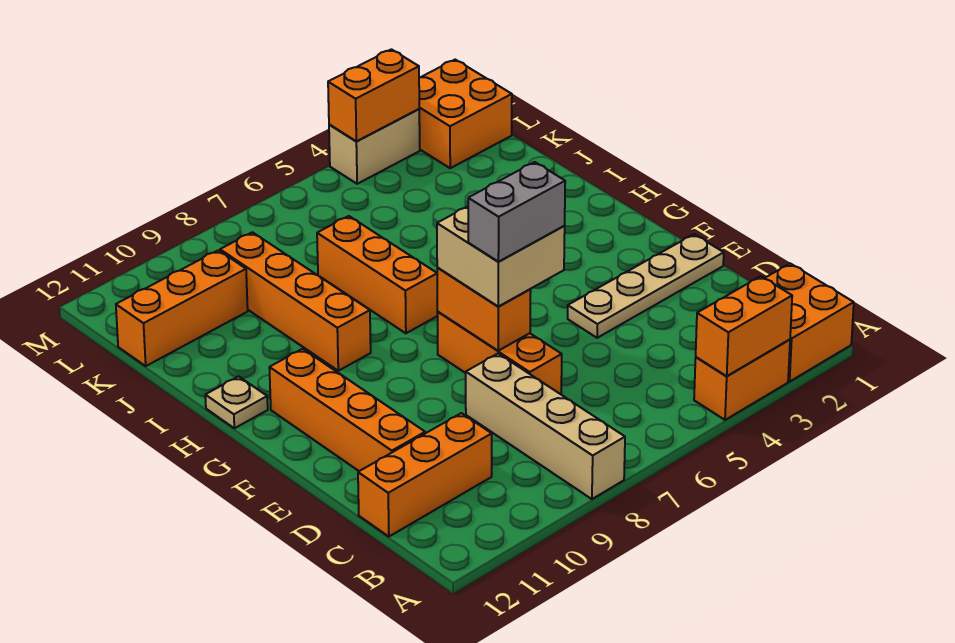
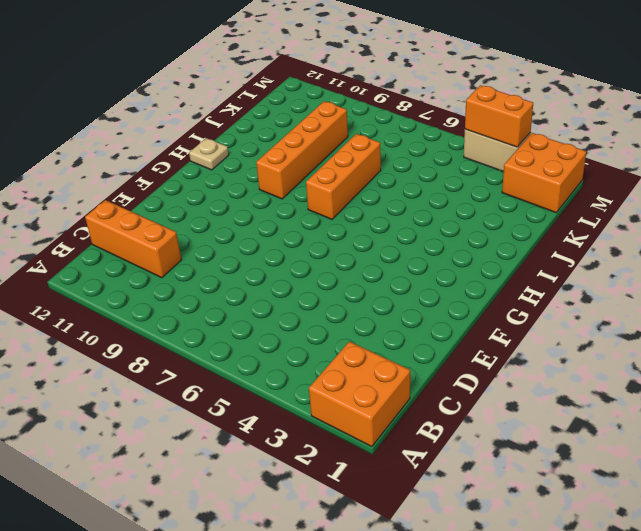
none -> orange brick A3:A4 level 1
none -> tan brick A8:D8 level 1
none -> orange brick D7:F7 level 1

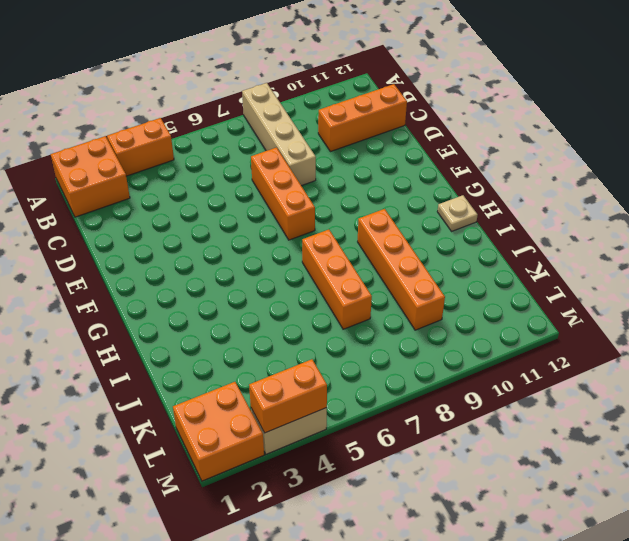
none -> orange brick D11:G11 level 1
none -> tan plate E1:E4 level 1
none -> orange brick K10:K12 level 1

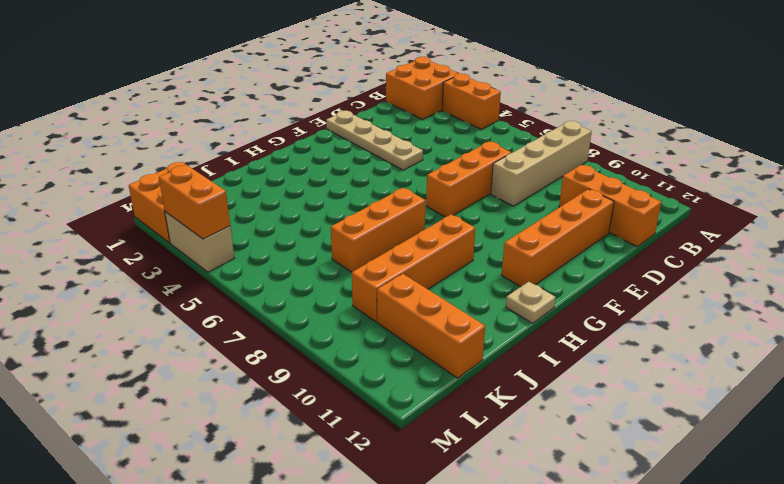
none -> orange brick A3:A4 level 2
none -> orange brick E7:F7 level 2
none -> tan brick E6:F7 level 3

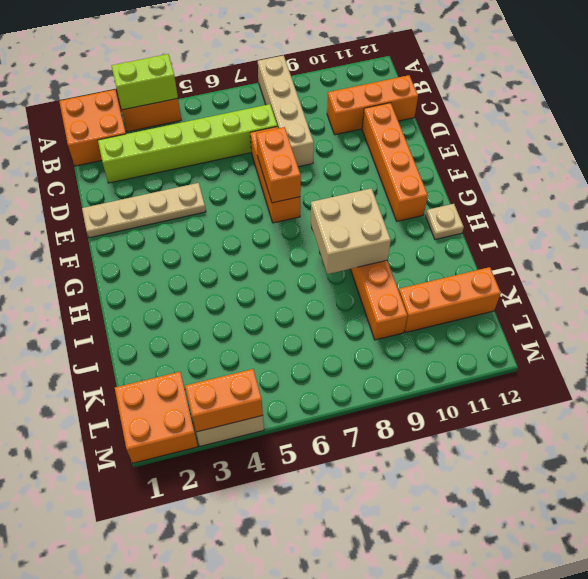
lime brick A3:A4 level 2 -> orange brick A3:A4 level 2
lime brick C2:C7 level 1 -> none
tan brick H8:I9 level 2 -> tan brick E6:F7 level 3
none -> orange brick H7:J7 level 1
none -> grey brick E6:E7 level 4

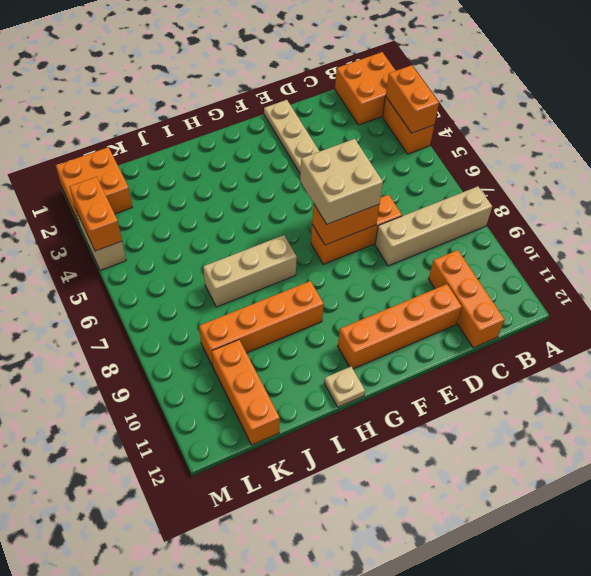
tan brick H7:J7 level 1 -> orange brick H7:J7 level 1
none -> grey brick E6:E7 level 4

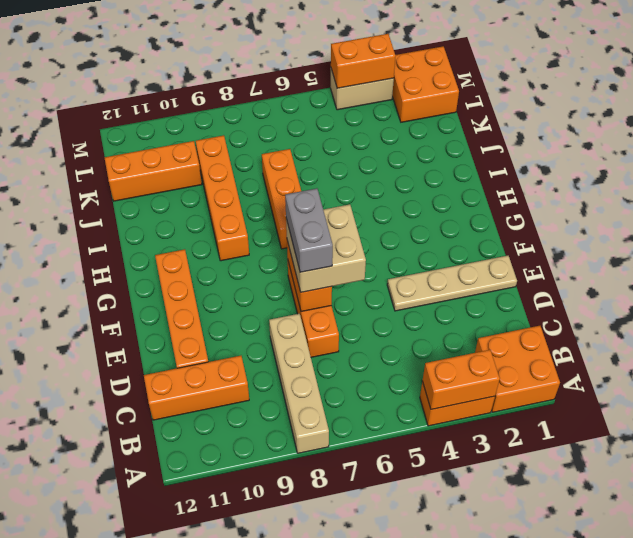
grey brick E7:F7 level 4 -> grey brick E6:E7 level 4
none -> tan plate H12 level 1

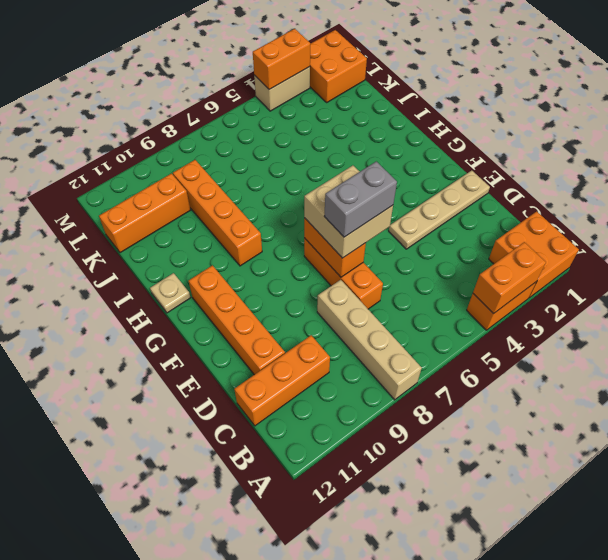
none -> orange brick H7:J7 level 1

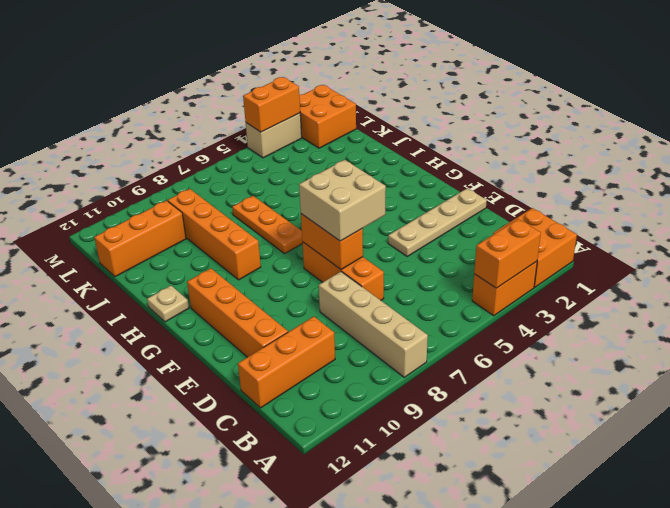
orange plate H7:J7 level 1 -> orange brick H7:J7 level 1
none -> grey brick E6:E7 level 4

